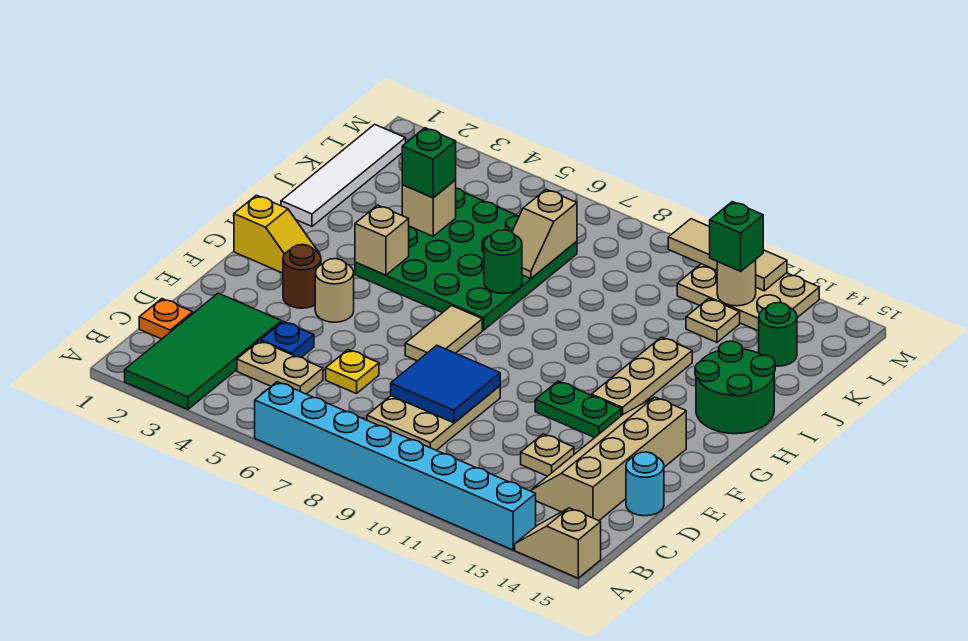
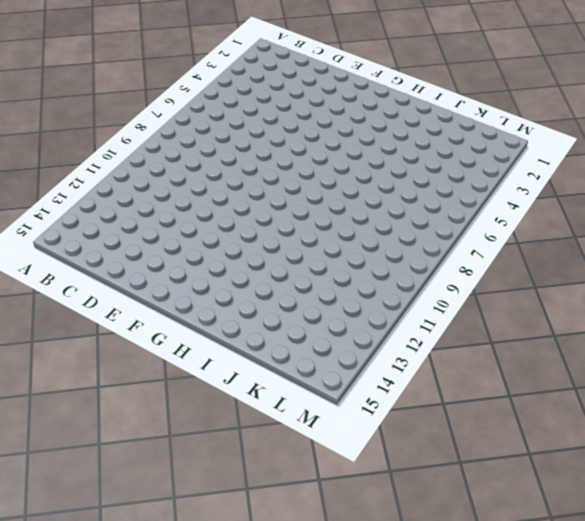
none -> green tile A2:D3 level 1
none -> cyan brick A6:A13 level 1
none -> tan slope A14:A15 level 1 top 15
none -> orange plate C1 level 1

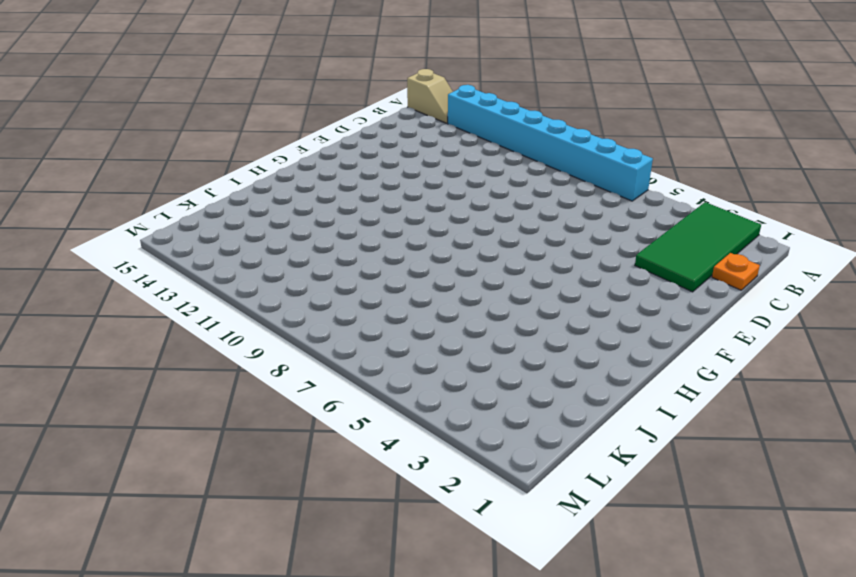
none -> tan plate C4:C5 level 1
none -> tan plate C8:E9 level 1
none -> tan slope C13:F14 level 1 top 14
none -> blue plate D4 level 1

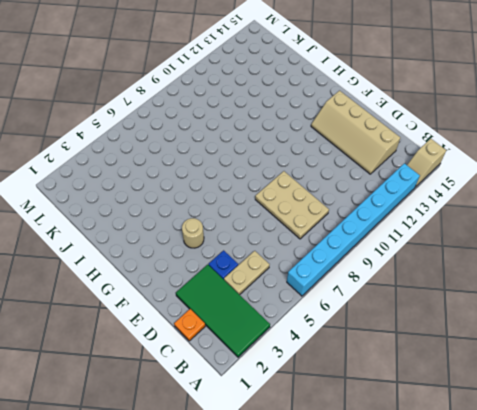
none -> yellow plate D6 level 1
none -> tan plate D12 level 1
none -> cyan round brick D15 level 1
none -> brown round brick F3 level 1

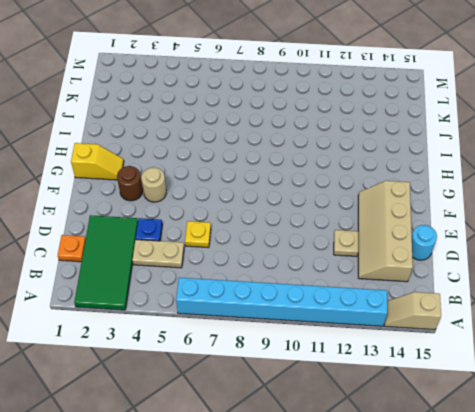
none -> tan plate C8:E9 level 1
none -> tan tile F7:G7 level 1
none -> green plate F11:F12 level 1
none -> tan plate G12:I12 level 1

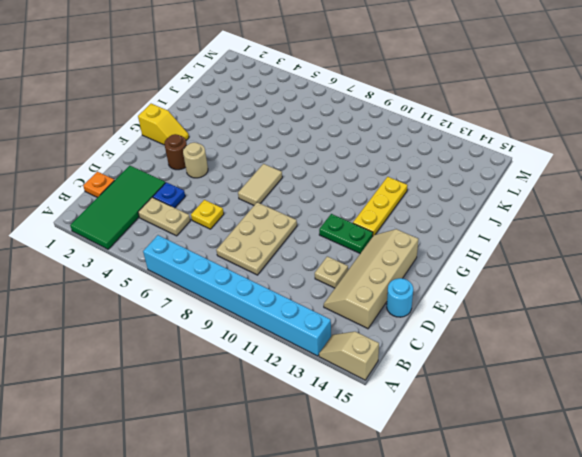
yellow plate G12:I12 level 1 -> tan plate G12:I12 level 1
none -> green plate H4:K7 level 1
none -> green round brick H14:I15 level 1
none -> white tile I1:L1 level 1
none -> tan plate K12 level 1

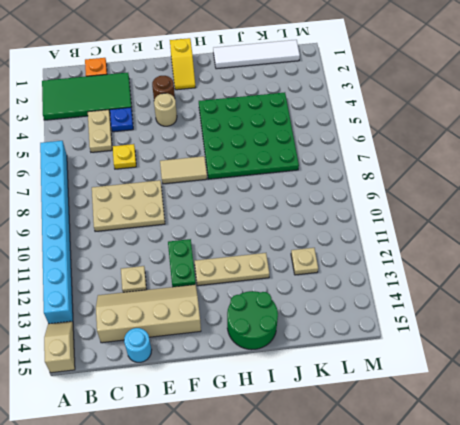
none -> green round brick K14 level 1
none -> tan plate L11:M13 level 1
none -> blue tile D8:E9 level 2
none -> tan brick H4 level 2

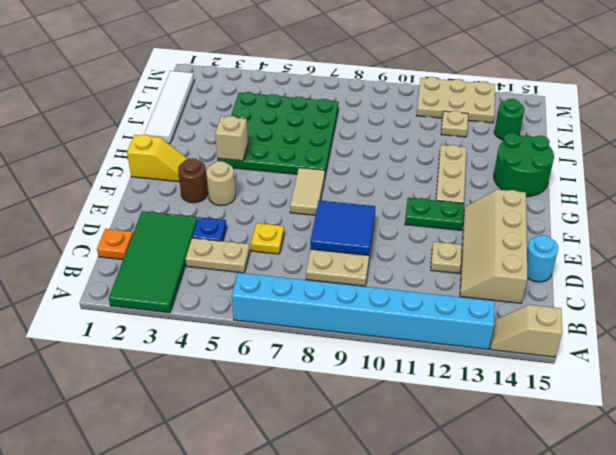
none -> green round brick I7 level 2
none -> tan brick J4 level 2
none -> tan slope J7:K7 level 2 top K
none -> tan round brick L12 level 2

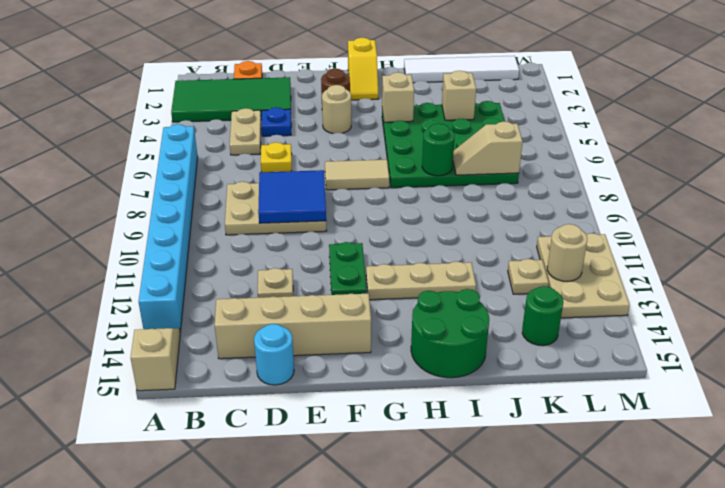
none -> tan tile M10:M12 level 2
none -> green brick J4 level 3
none -> green brick L12 level 3

